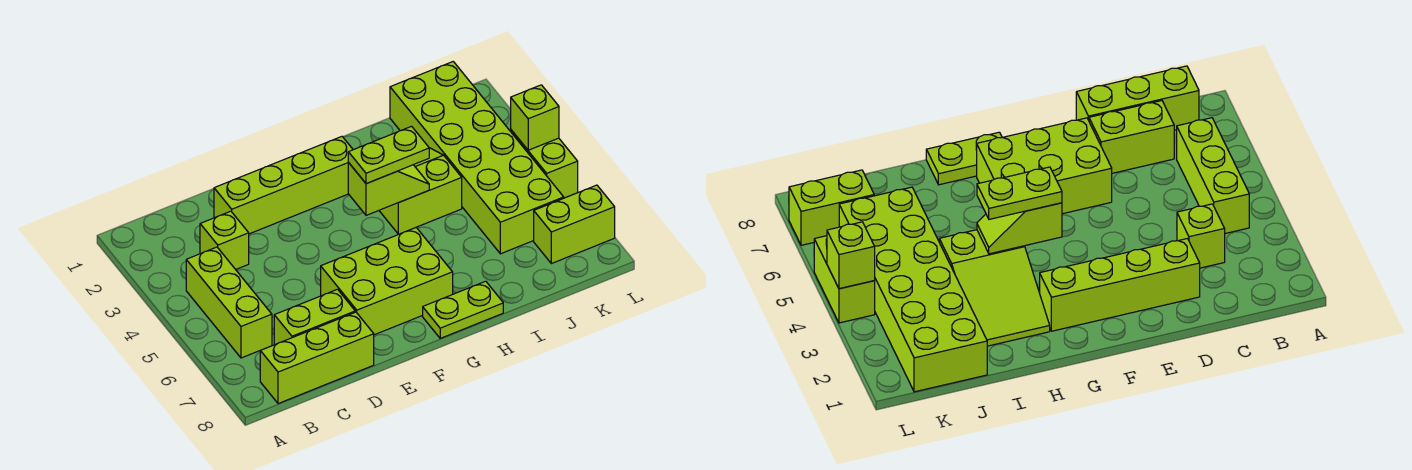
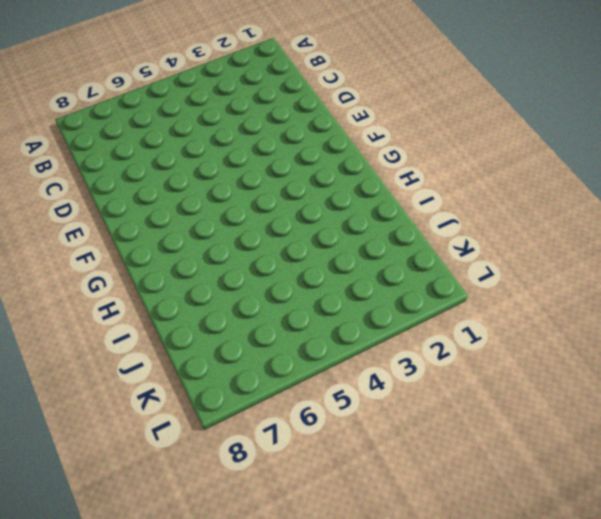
none -> lime brick B4:B6 level 1
none -> lime brick B8:D8 level 1
none -> lime brick C3 level 1

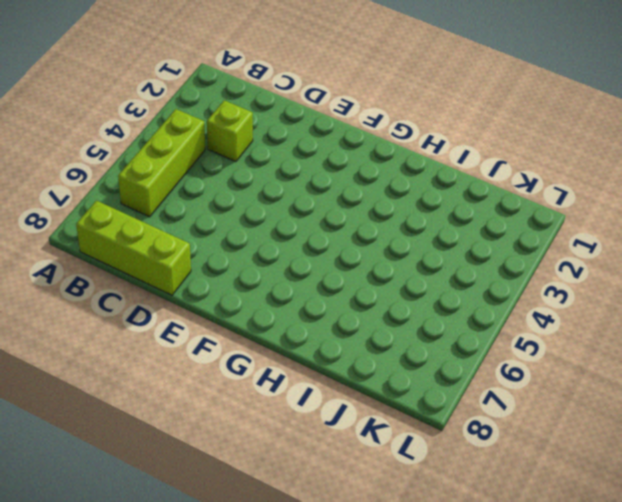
none -> lime brick C7:D7 level 1
none -> lime brick D2:G2 level 1
none -> lime brick E6:G7 level 1

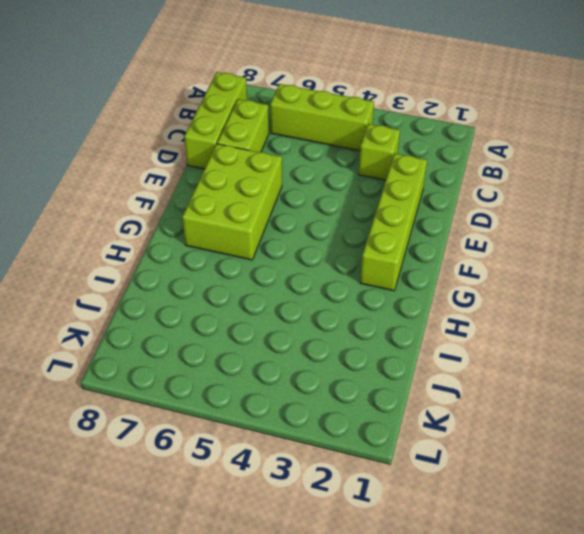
none -> lime plate G8:H8 level 1
none -> lime slope H2:I4 level 1 top 4
none -> lime brick J1:K6 level 1

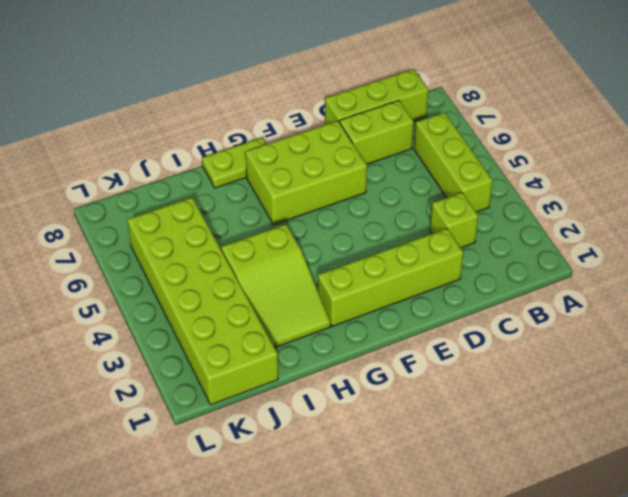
none -> lime brick K7:L7 level 1
none -> lime brick L4:L5 level 1
none -> lime slope G4:H4 level 2 top G

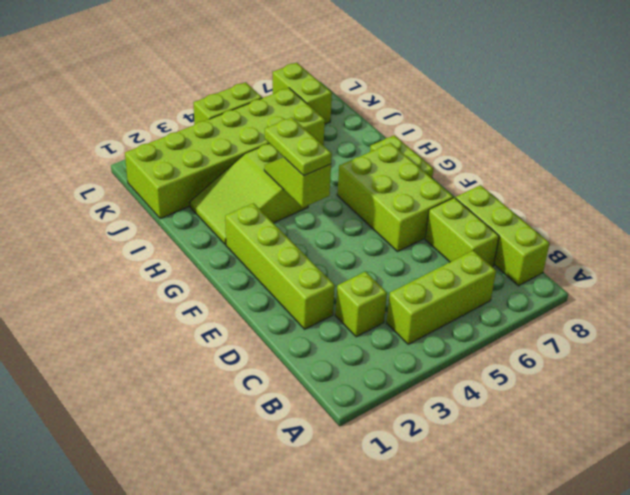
none -> lime brick L4 level 2

